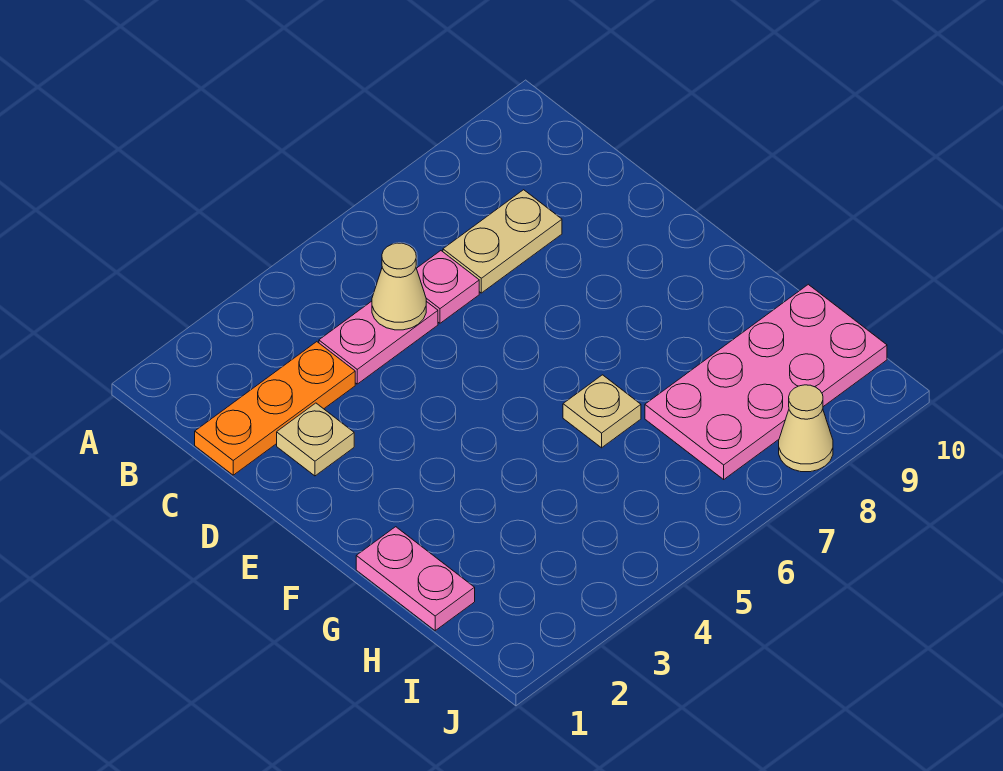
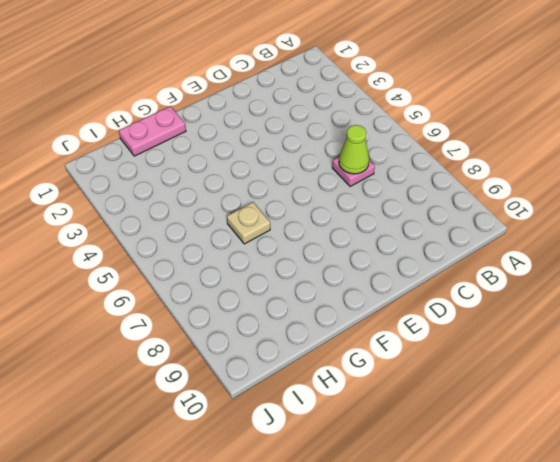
lime cone C6 level 2 -> none
none -> orange plate C1:C3 level 1
none -> pink plate C4:C5 level 1

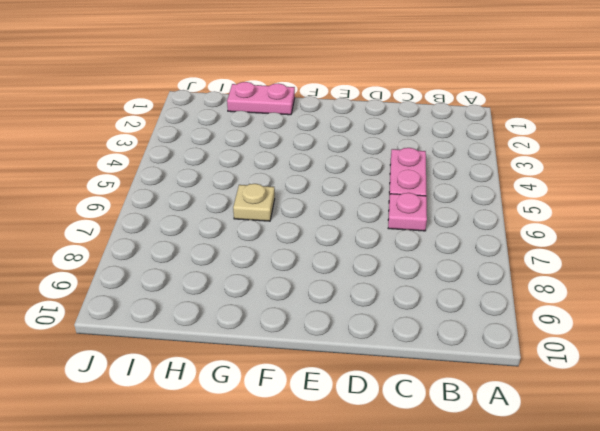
none -> orange plate C1:C3 level 1
none -> tan plate C7:C8 level 1

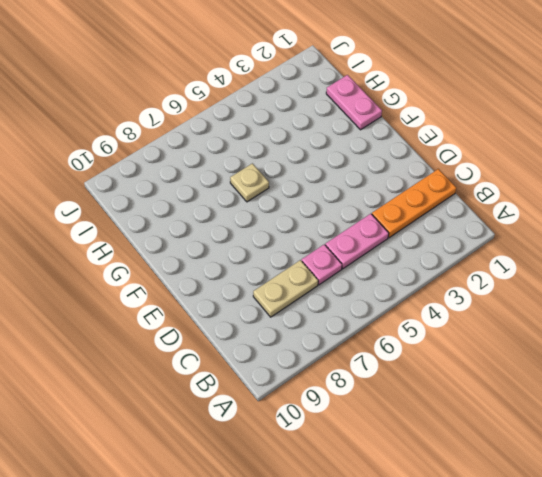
none -> tan plate D2 level 1
none -> pink plate H7:I10 level 1

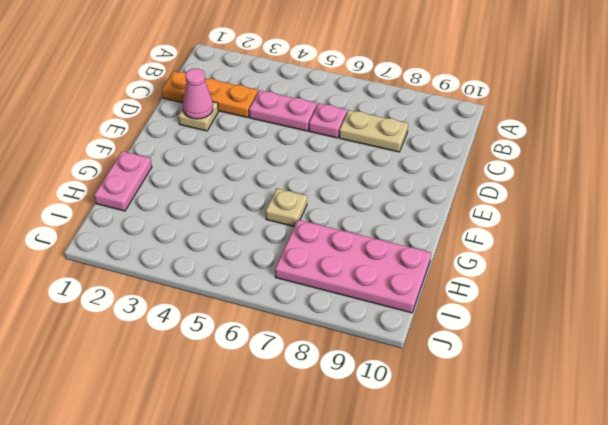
pink cone D2 level 2 -> none
none -> tan cone J8 level 1
none -> tan cone C5 level 2

